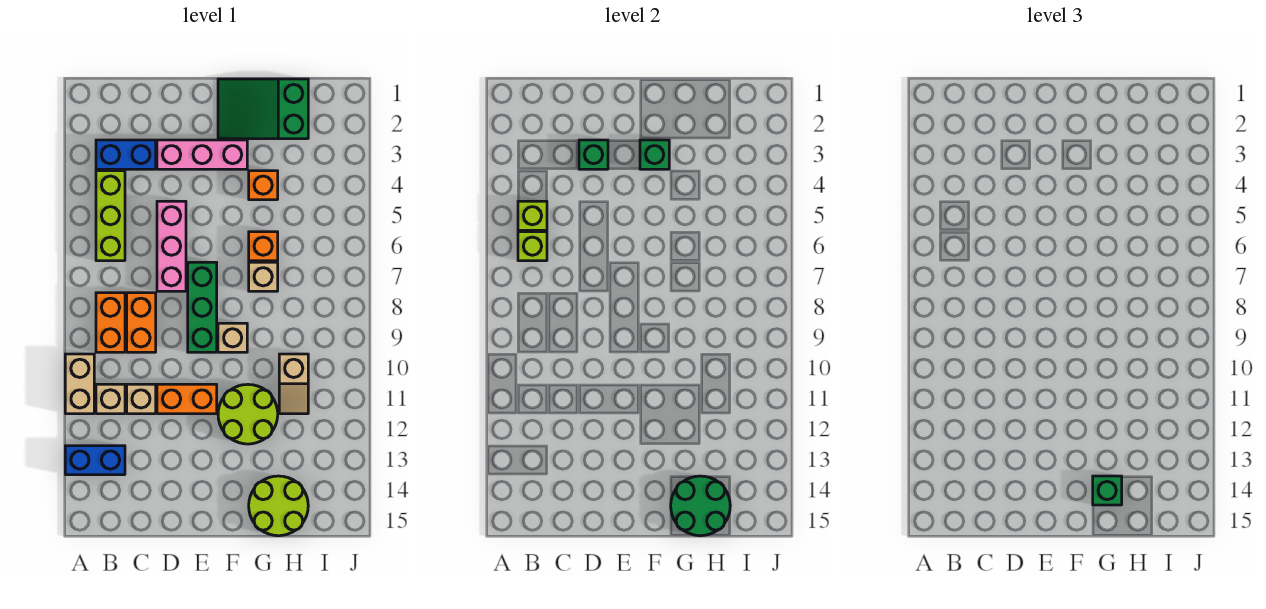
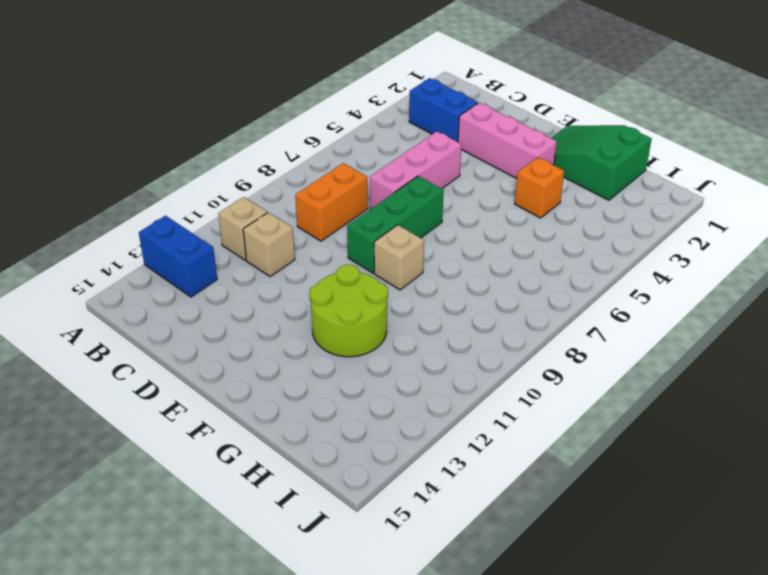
none -> tan brick A10:A11 level 1
none -> lime brick B4:B6 level 1
none -> orange brick B8:B9 level 1

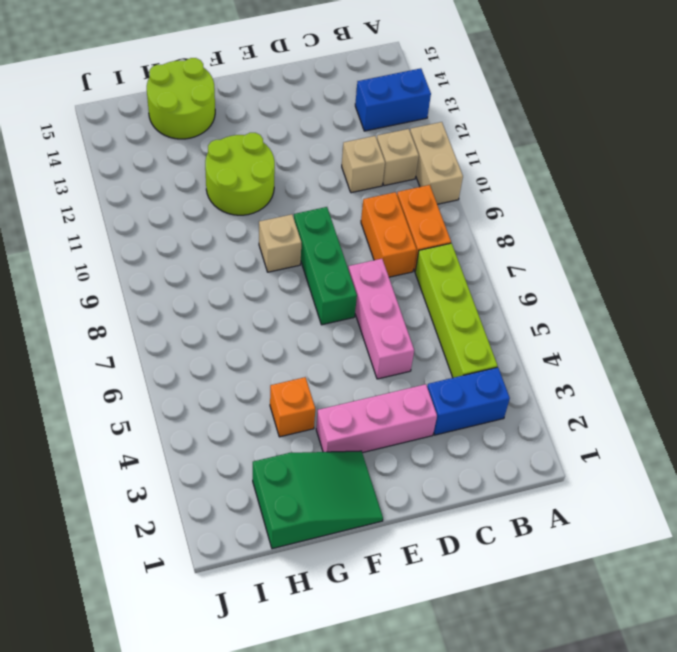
lime brick B4:B7 level 1 -> lime brick B4:B6 level 1
none -> orange brick D11:E11 level 1
none -> orange brick G6 level 1
none -> tan brick G7 level 1

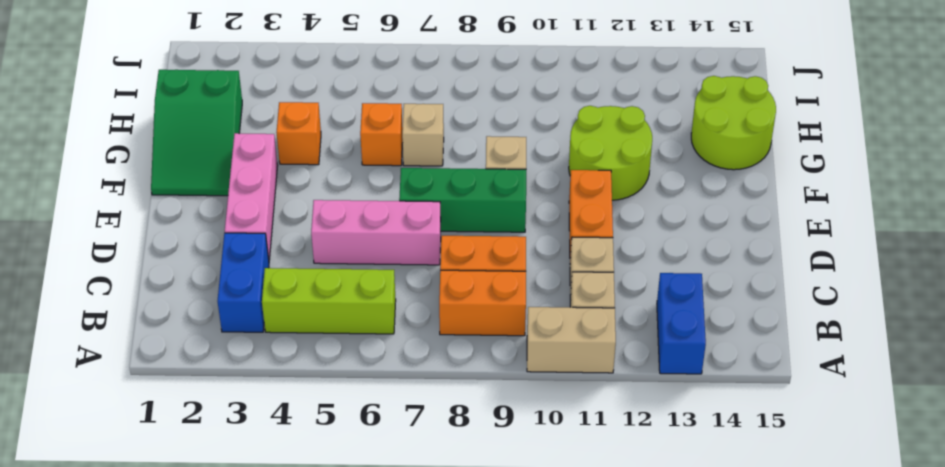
none -> tan slope H10:H11 level 1 top 10
none -> lime brick B5 level 2
none -> lime brick B6 level 2

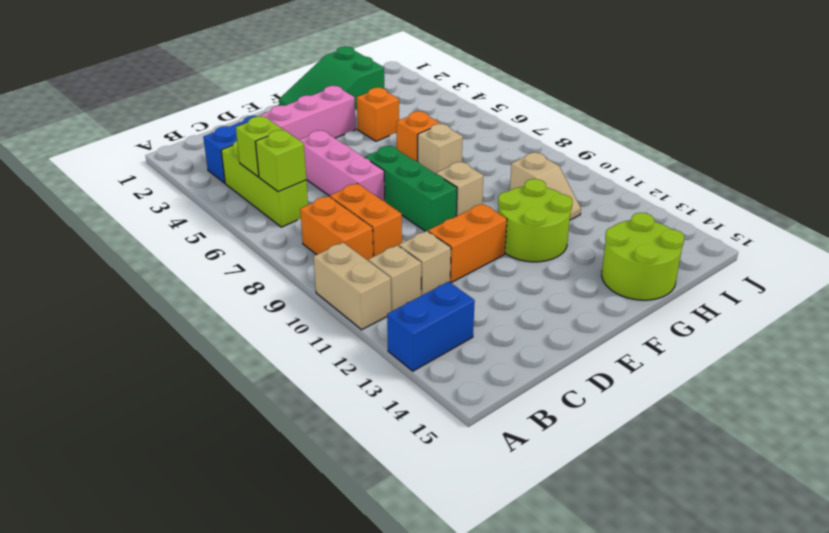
none -> green brick D3 level 2
none -> green brick F3 level 2
none -> green round brick G14:H15 level 2

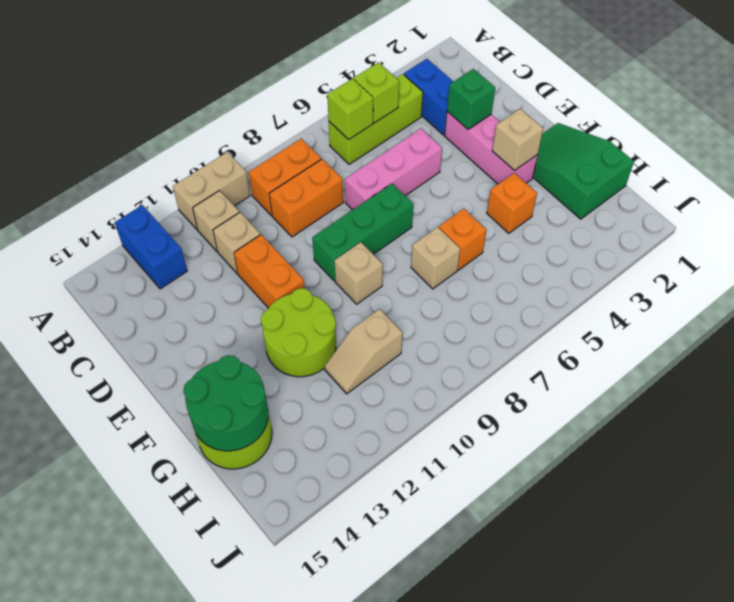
tan brick F3 level 2 -> green brick F3 level 2
none -> green brick G14 level 3

